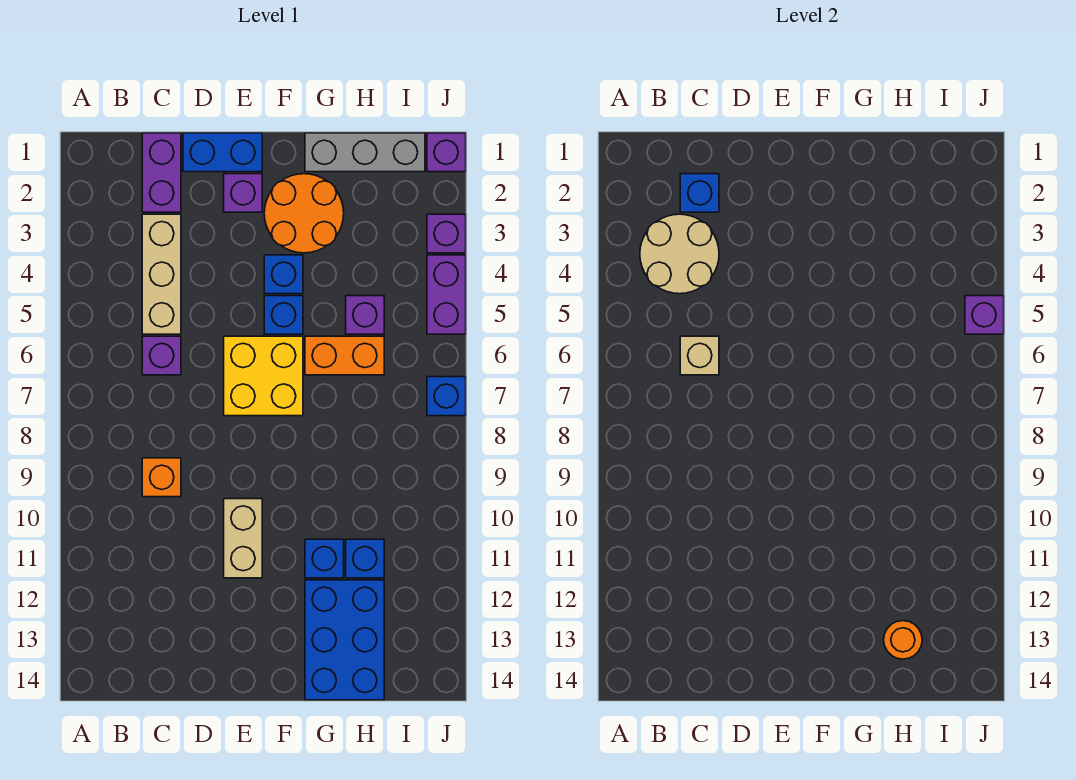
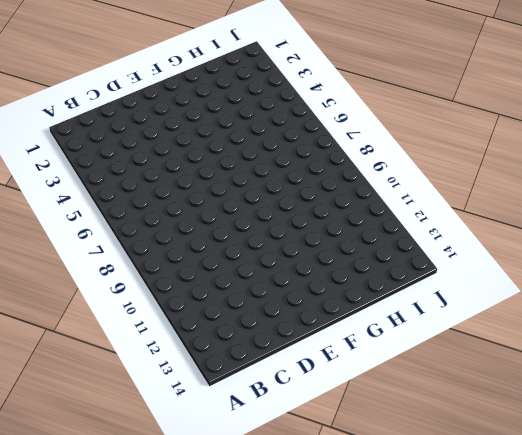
none -> purple brick C1:C2 level 1
none -> tan brick C3:C5 level 1
none -> purple brick C6 level 1

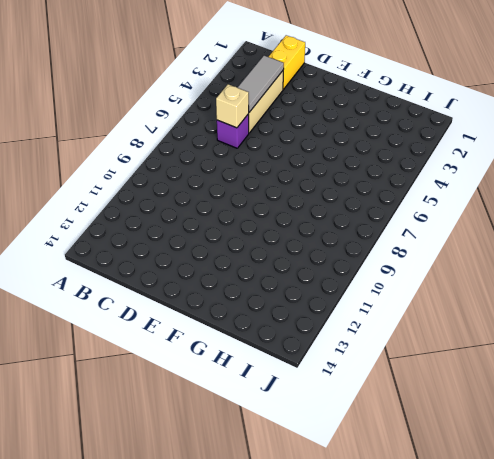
yellow brick C1:C2 level 1 -> purple brick C1:C2 level 1
grey tile C3:C5 level 2 -> tan round brick B3:C4 level 2
none -> orange brick C9 level 1
none -> blue brick D1:E1 level 1
none -> purple brick E2 level 1

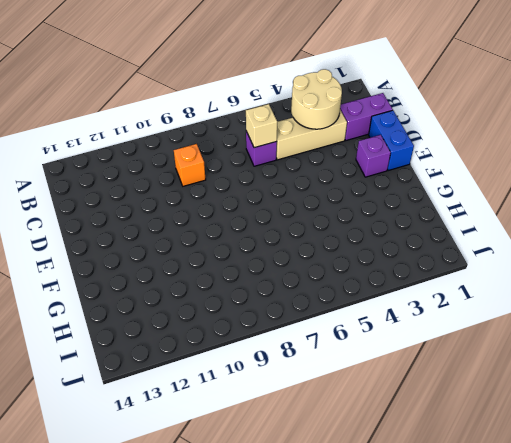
none -> yellow brick E6:F7 level 1
none -> tan brick E10:E11 level 1
none -> orange round brick F2:G3 level 1

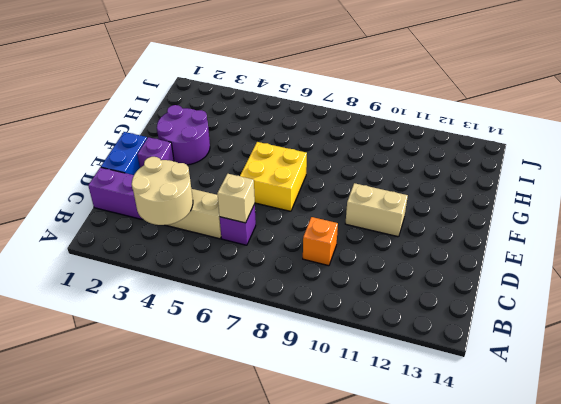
purple round brick F2:G3 level 1 -> orange round brick F2:G3 level 1
none -> blue brick F4 level 1
none -> blue brick F5 level 1
none -> grey brick G1:I1 level 1

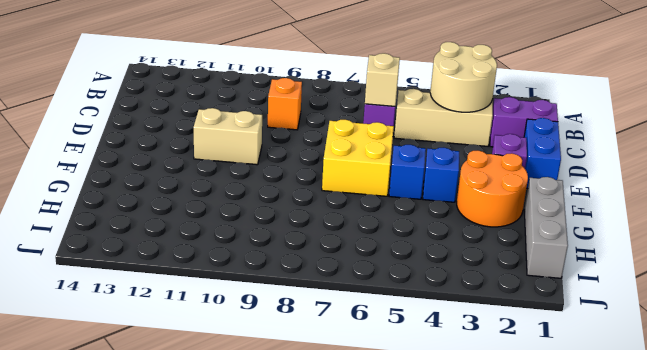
none -> orange brick G6:H6 level 1
none -> blue brick G11 level 1
none -> blue brick G12:H14 level 1

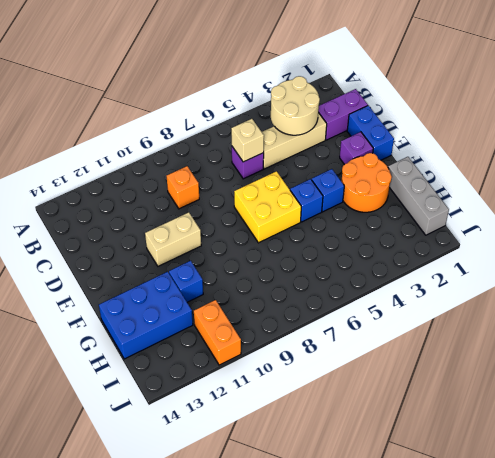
orange brick I11:J11 level 1 -> orange brick G6:H6 level 1
none -> purple brick H5 level 1
none -> blue brick H11 level 1
none -> purple brick J1 level 1

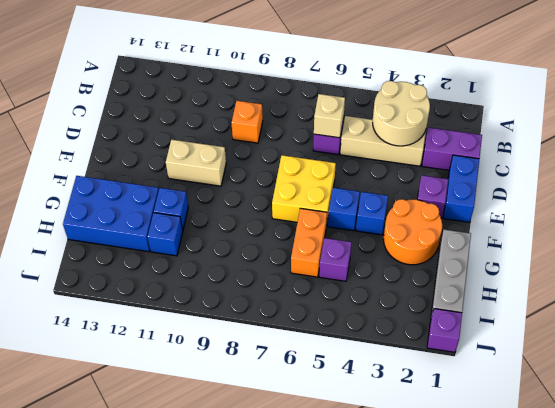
none -> purple brick J3 level 1
none -> purple brick J4:J5 level 1
none -> blue brick J7 level 1

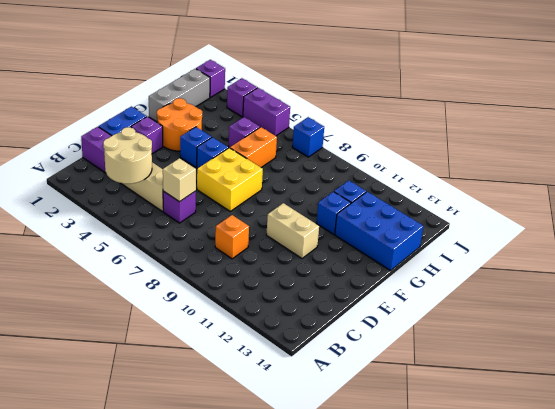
none -> blue brick C2 level 2
none -> orange round brick H13 level 2
none -> purple brick J5 level 2

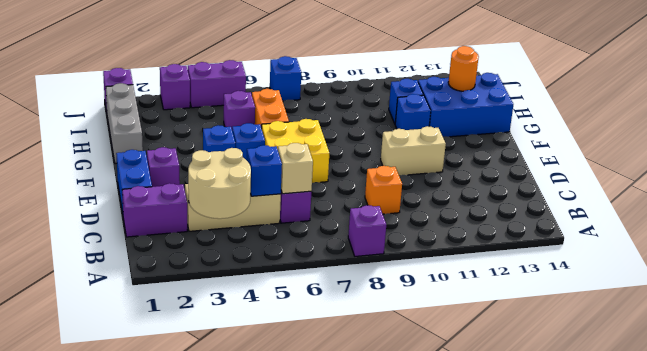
purple brick A8 level 1 -> purple brick J5 level 2
blue brick C5 level 2 -> blue brick C2 level 2
none -> orange round brick F2:G3 level 1

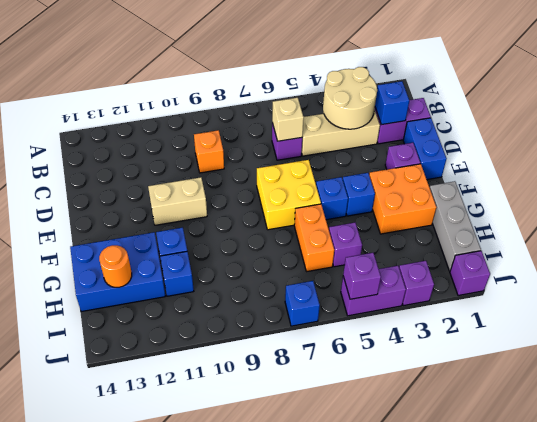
orange brick F2:G3 level 1 -> orange round brick F2:G3 level 1

